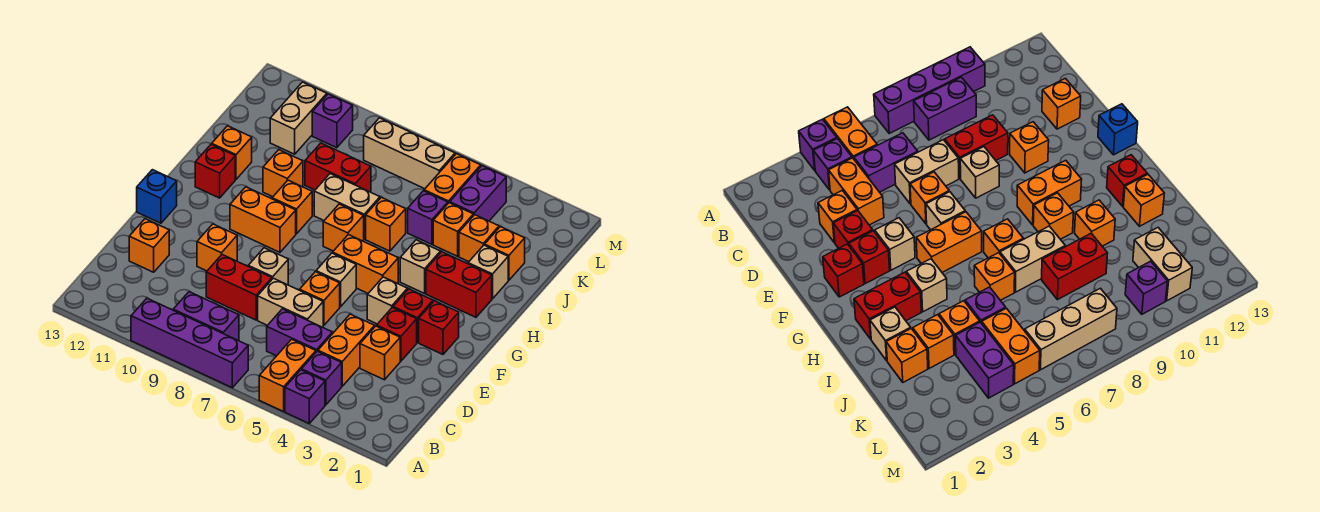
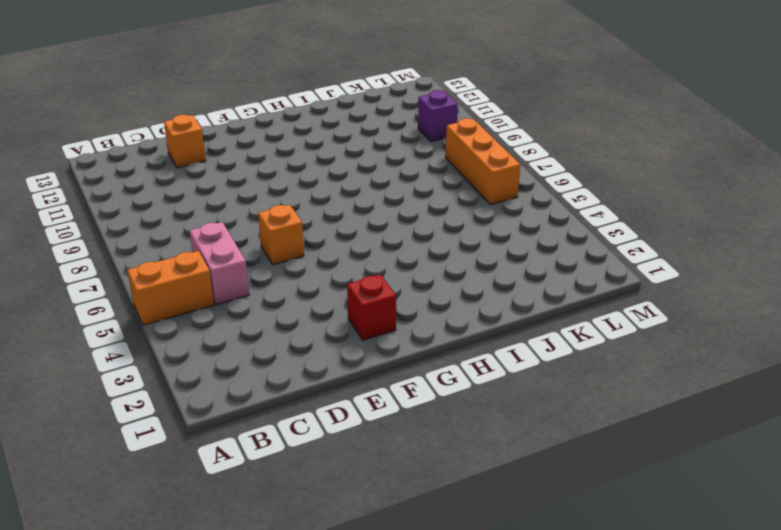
pink brick C5:C6 level 1 -> purple brick C5:C6 level 1
orange brick L6:L8 level 1 -> tan brick L6:L8 level 1
none -> purple brick A4 level 1
none -> purple brick A7:A10 level 1
none -> purple brick B4 level 1
none -> purple brick B8:B9 level 1

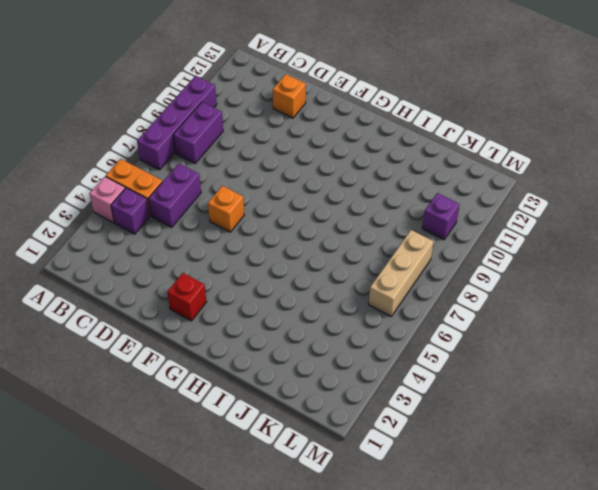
pink brick A4 level 1 -> purple brick A4 level 1
none -> orange brick C4:D4 level 1
none -> orange brick D3 level 1
none -> tan brick D6:D7 level 1
none -> red brick D8:D9 level 1

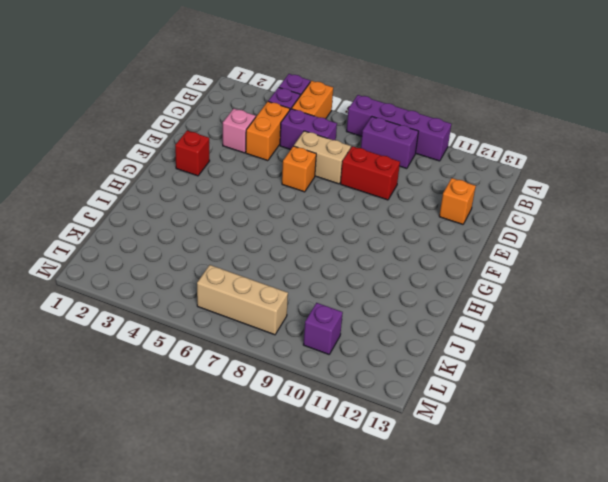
pink brick D3 level 1 -> orange brick D3 level 1
none -> red brick E3 level 1
none -> tan brick E8 level 1
none -> orange brick E10 level 1
none -> red brick F3 level 1

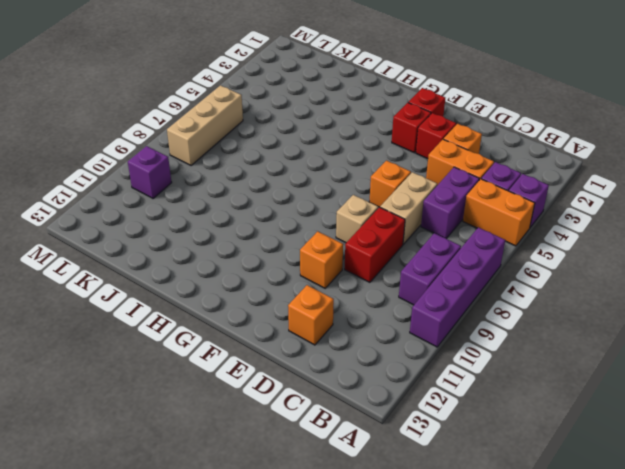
none -> tan brick F4 level 1
none -> tan brick F6 level 1
none -> blue brick F13 level 1
none -> orange brick G5:G6 level 1

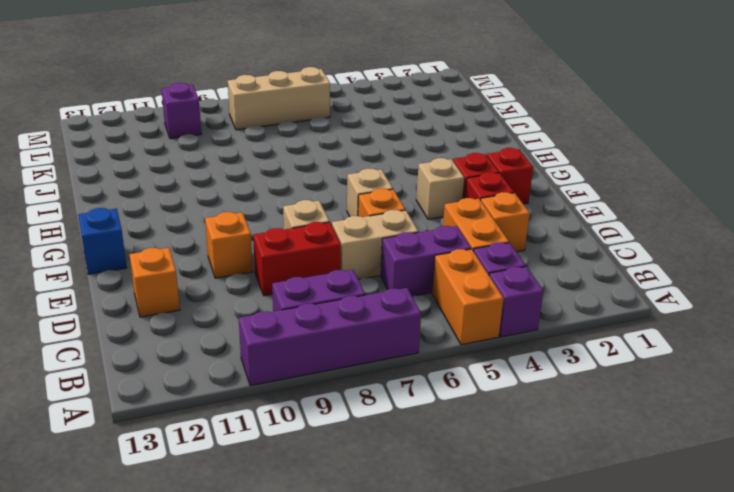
none -> orange brick G5:G6 level 1
none -> orange brick G9:G10 level 1
none -> red brick H2:H3 level 1
none -> tan brick H4 level 1

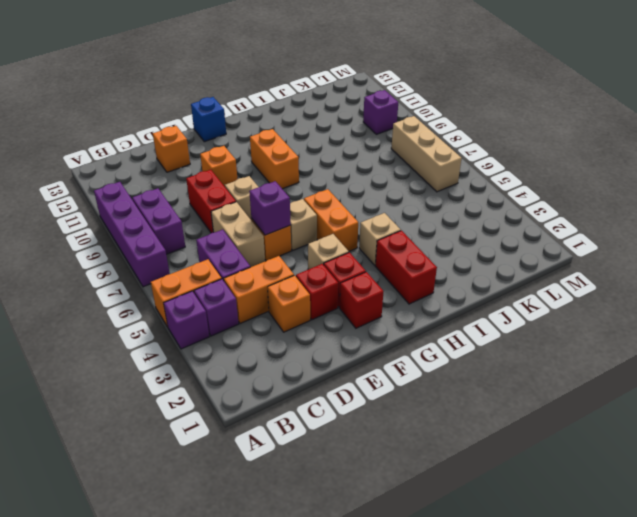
purple brick E6 level 2 -> purple brick J5 level 1
none -> orange brick H7 level 1
none -> orange brick H9 level 1
none -> red brick H12 level 1
none -> tan brick I2 level 1

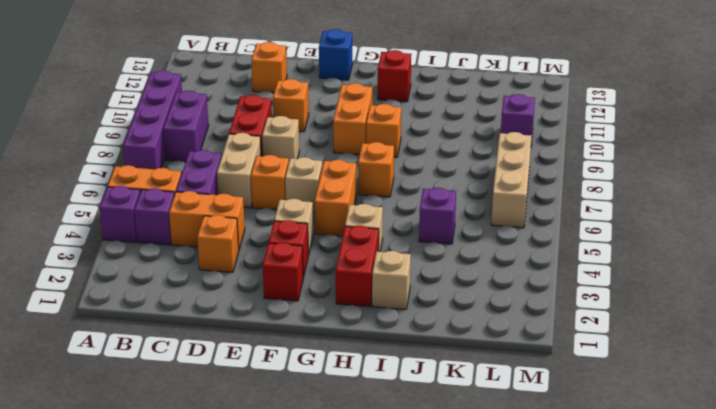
none -> red brick E3 level 1
none -> orange brick I6 level 1
none -> tan brick I7:I8 level 1
none -> orange brick I10 level 1

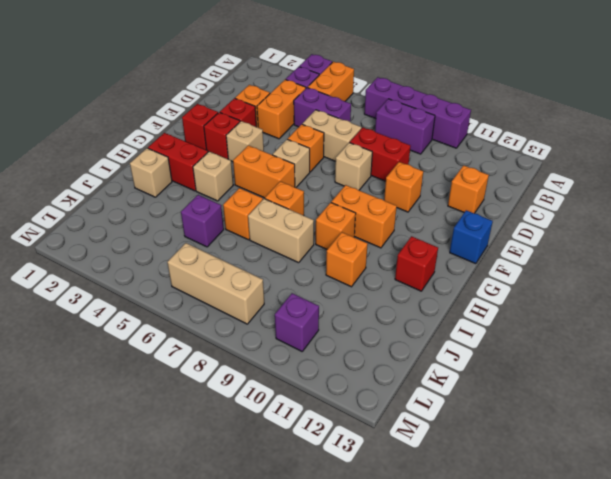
none -> orange brick I12 level 1
none -> orange brick J2 level 1
none -> orange brick J3 level 1
none -> orange brick J4 level 1

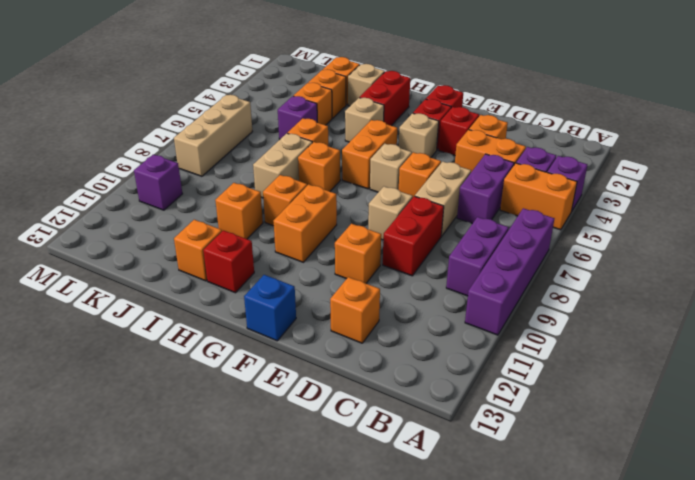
none -> red brick J8:J9 level 1
none -> purple brick K4:L4 level 1
none -> orange brick K5:L5 level 1
none -> tan brick K11:L11 level 1

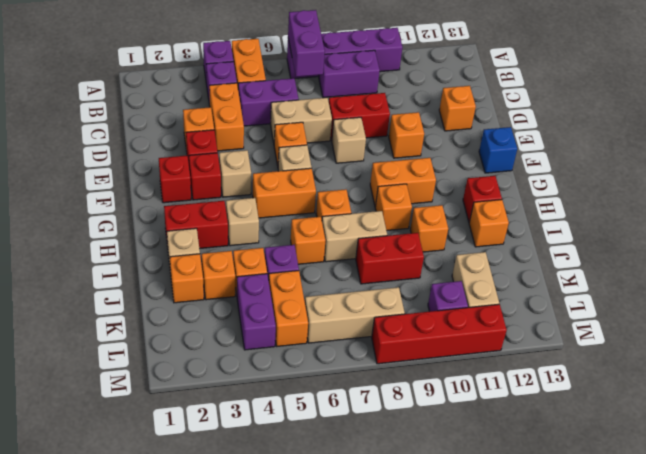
purple brick A7:B7 level 2 -> none
red brick M8:M11 level 1 -> none

